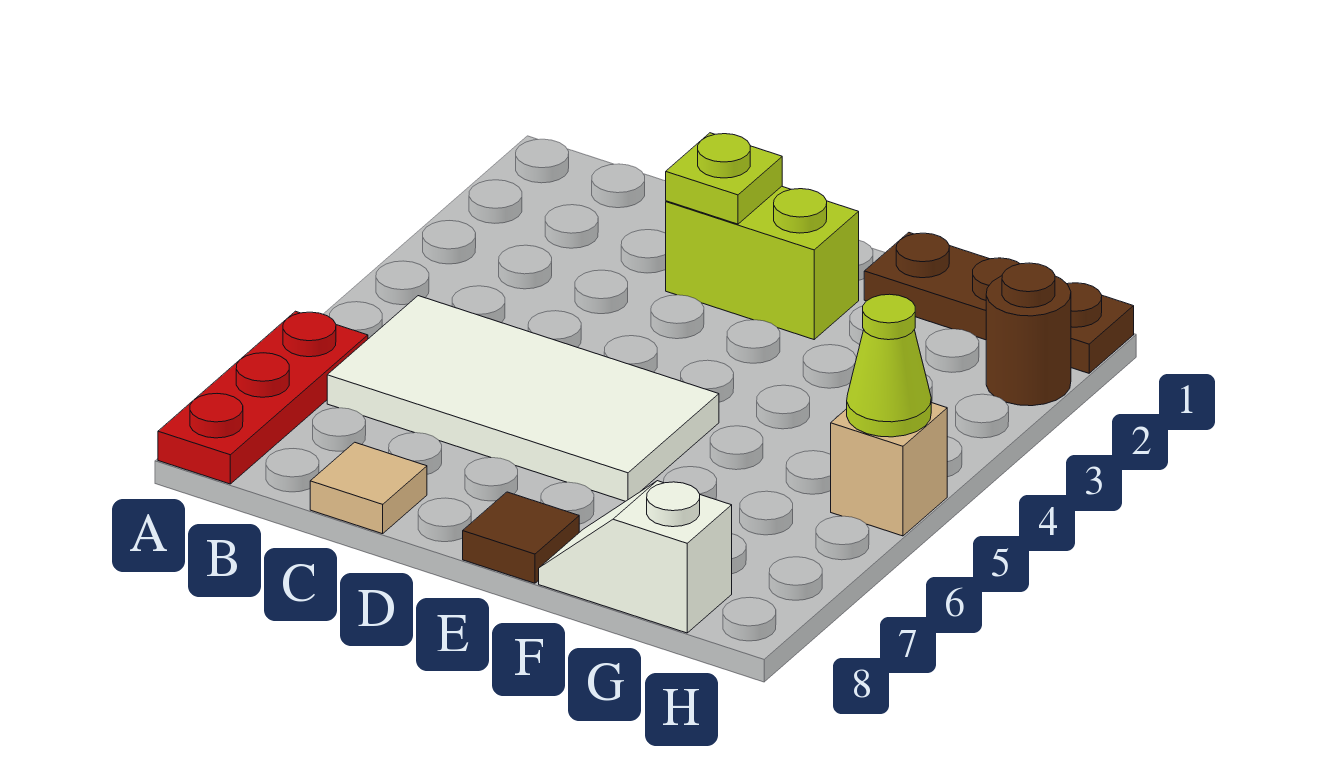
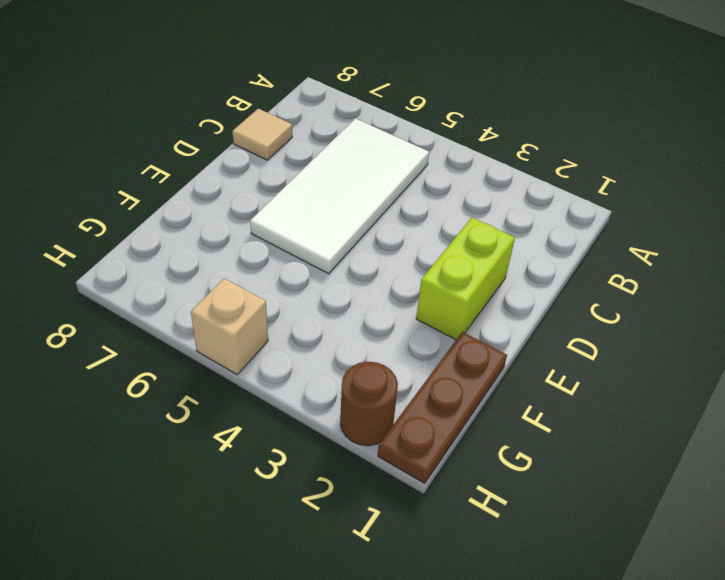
none -> red plate A6:A8 level 1
none -> brown tile E8 level 1

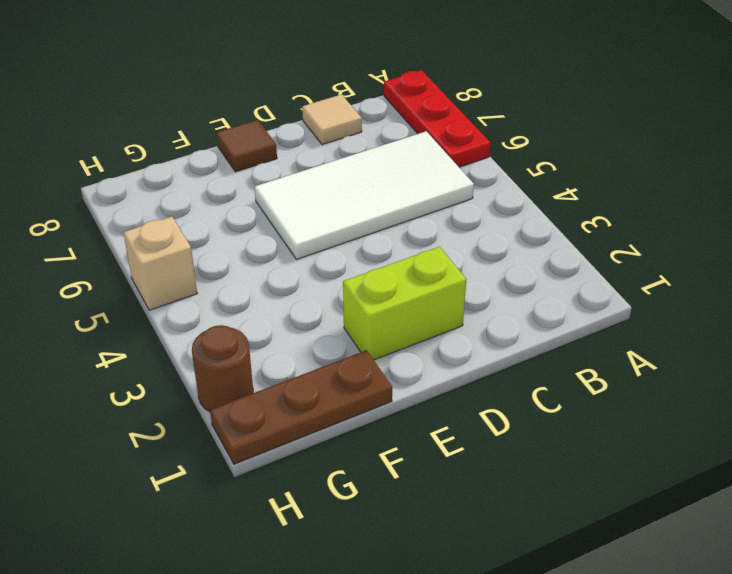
none -> white slope F8:G8 level 1 top G
none -> lime plate D2 level 2

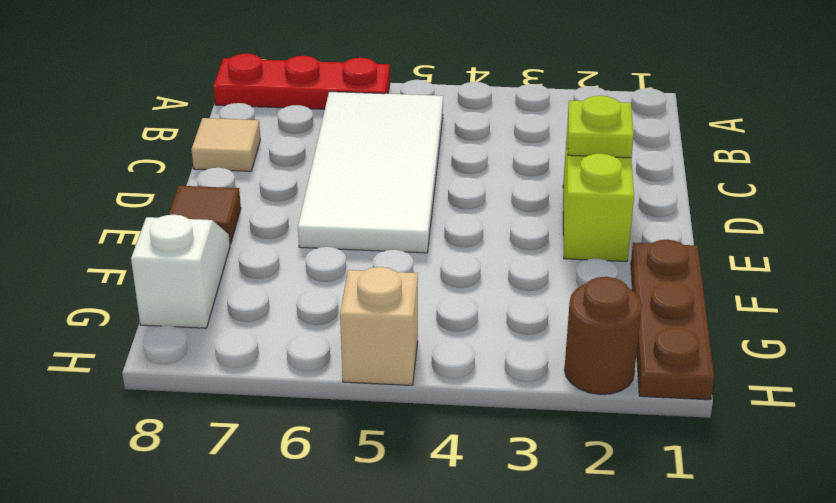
none -> lime cone H5 level 2

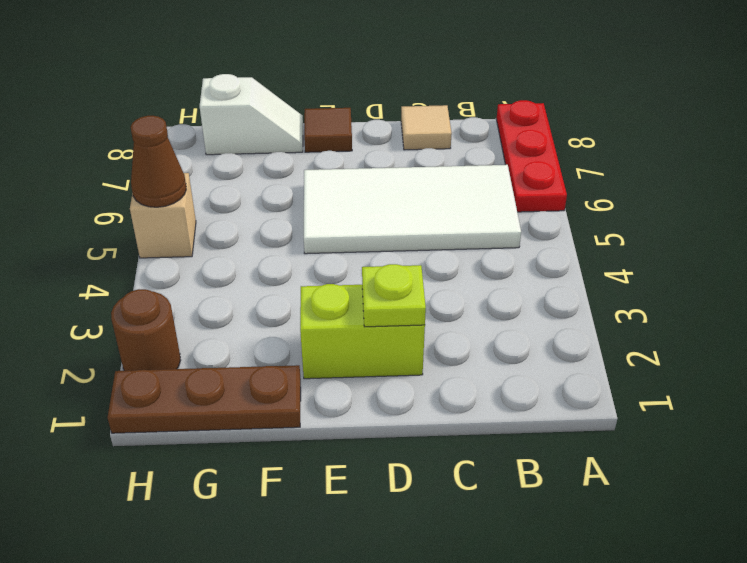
brown cone H5 level 2 -> lime cone H5 level 2

